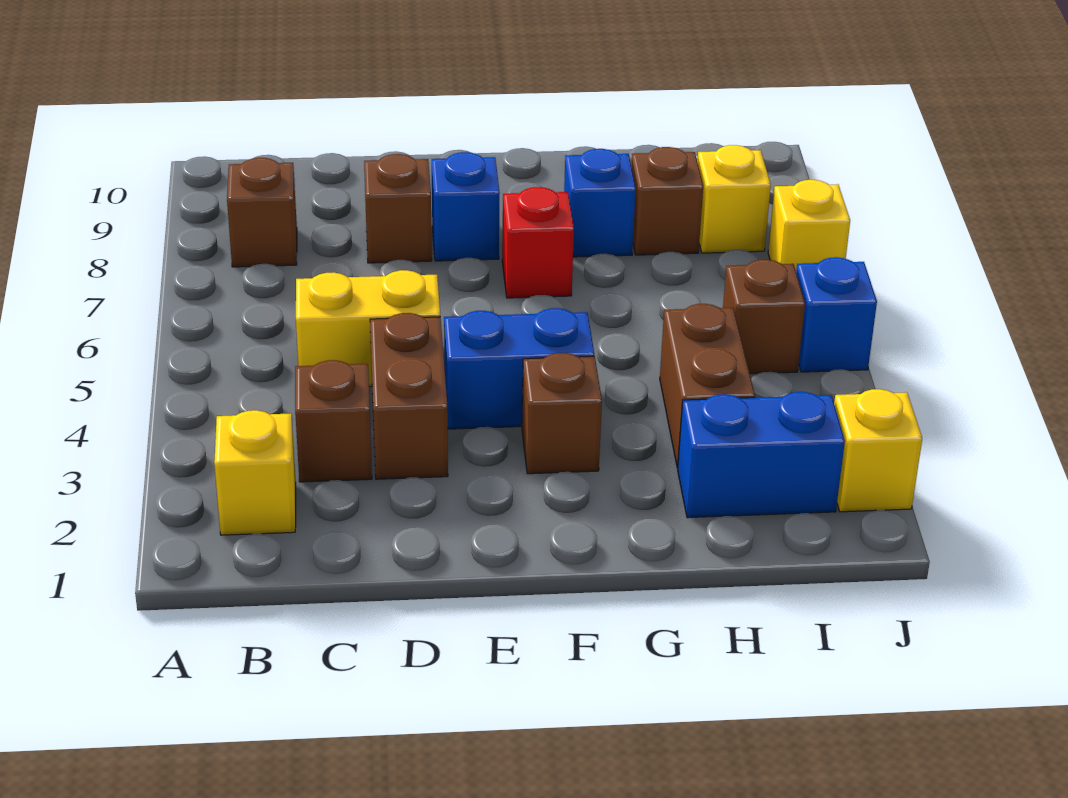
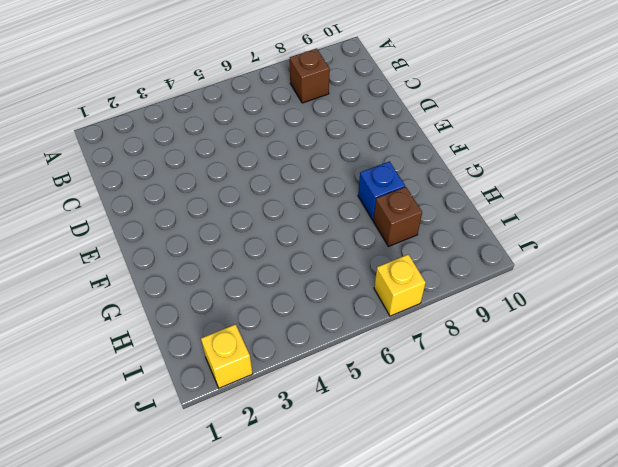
none -> yellow brick B2 level 1
none -> brown brick C3 level 1
none -> yellow brick C5:D5 level 1

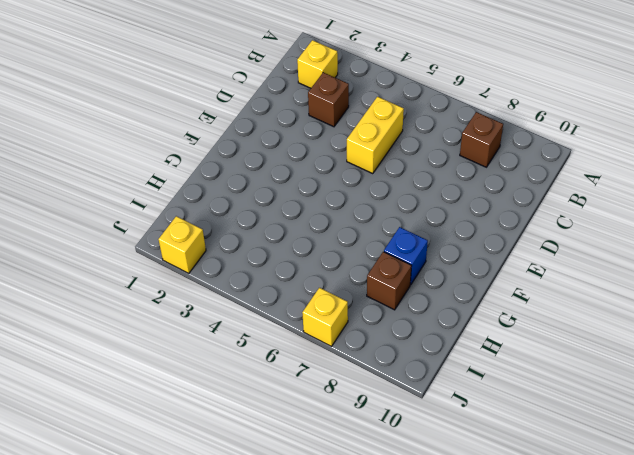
none -> brown brick D3:D4 level 1
none -> brown brick D8 level 1
none -> blue brick E4:F4 level 1

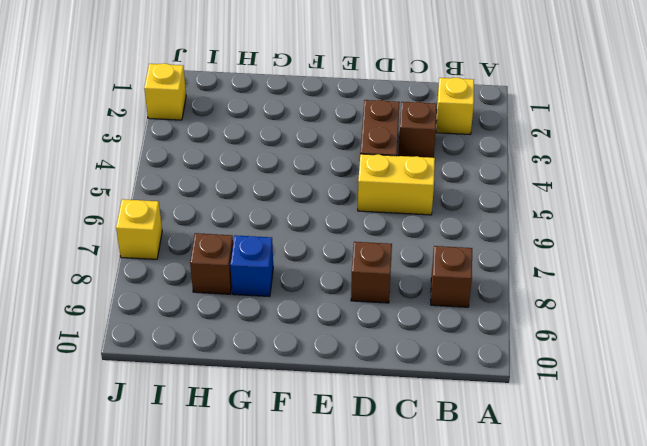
none -> blue brick E4:F4 level 1
none -> blue brick E8 level 1
none -> brown brick F3 level 1

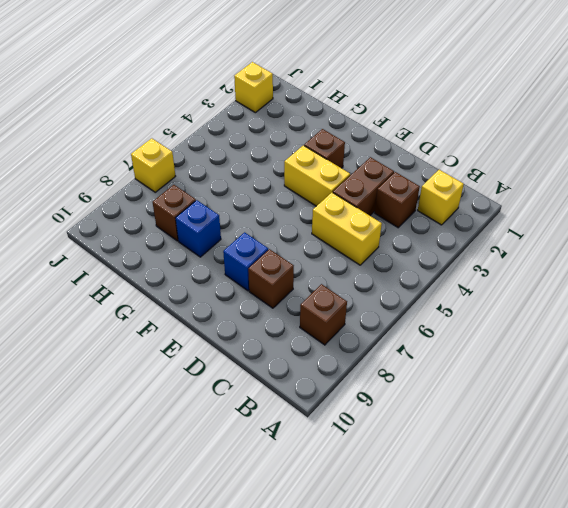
yellow brick E4:F4 level 1 -> blue brick E4:F4 level 1
none -> red brick F7 level 1
none -> blue brick H2:I2 level 1
none -> brown brick H3:H4 level 1

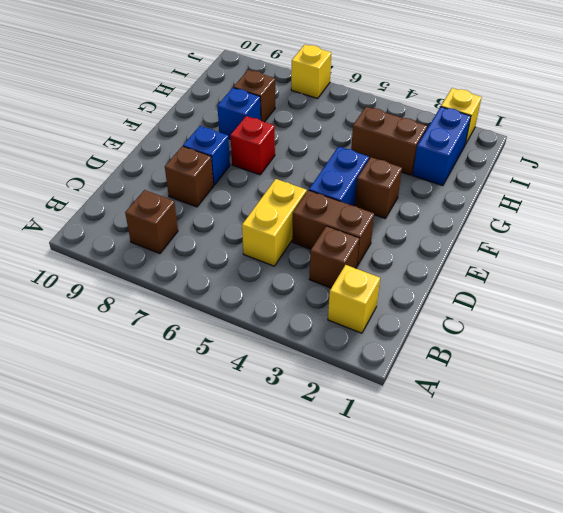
none -> brown brick I5 level 1
none -> yellow brick I8 level 1
none -> blue brick J5 level 1

